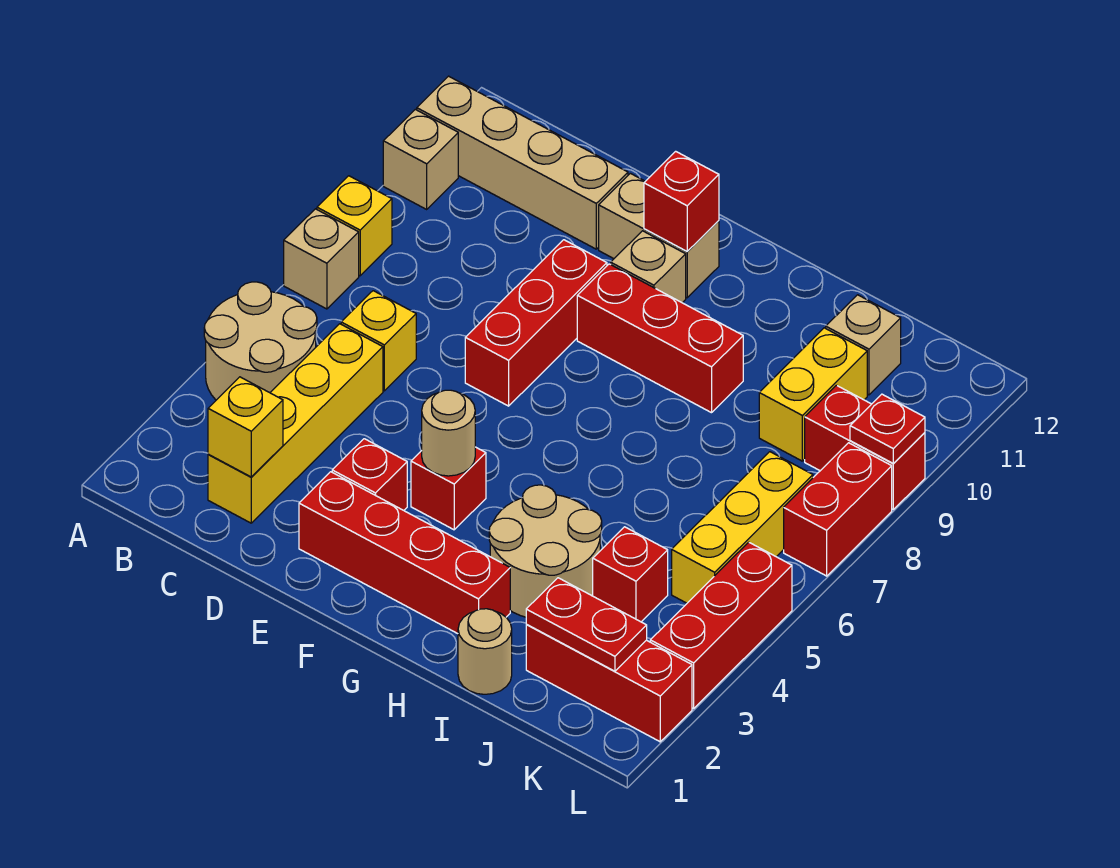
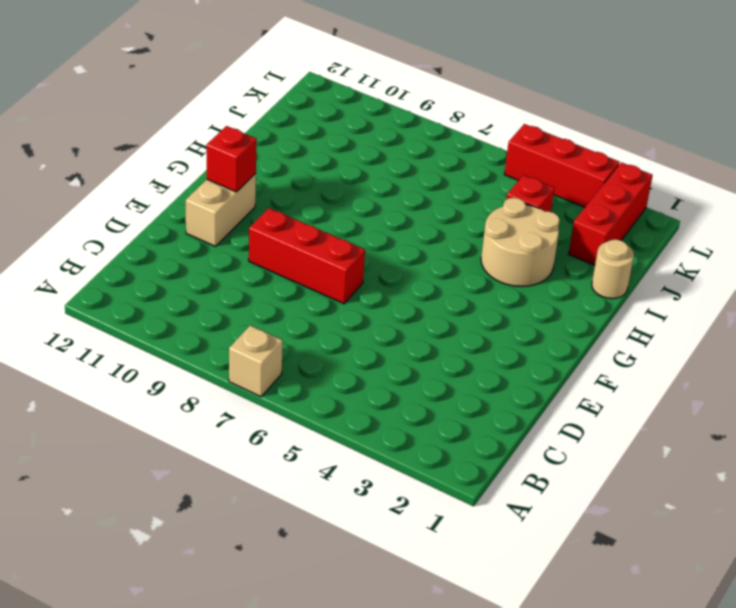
none -> tan round brick A4:B5 level 1
none -> yellow brick A8 level 1
none -> tan brick A10 level 1

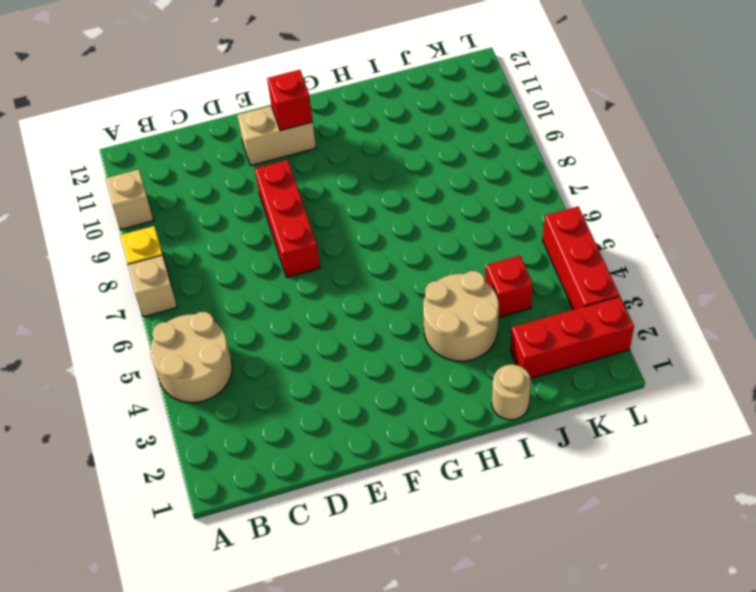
none -> tan brick A11:D11 level 1
none -> yellow brick C2:C5 level 1
none -> yellow brick C6 level 1

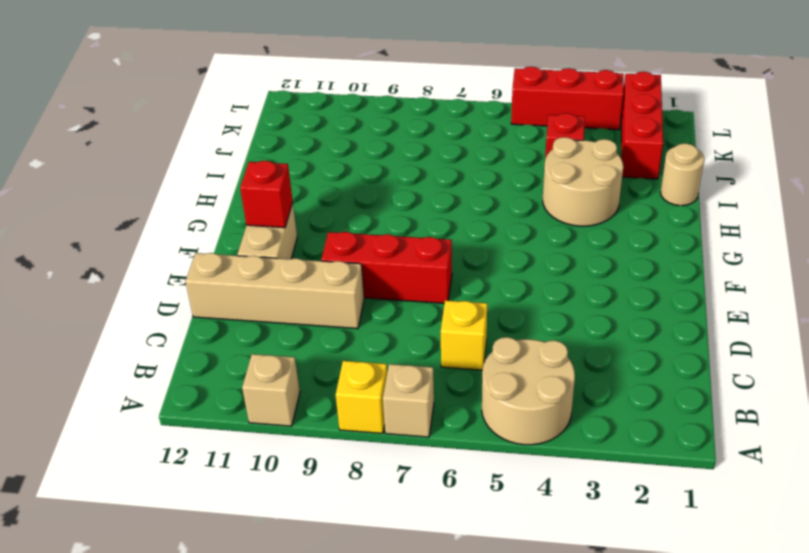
tan brick D9:D12 level 1 -> tan brick A11:D11 level 1
none -> yellow brick C2:C5 level 1
none -> red brick E2:H2 level 1
none -> red brick E3 level 1

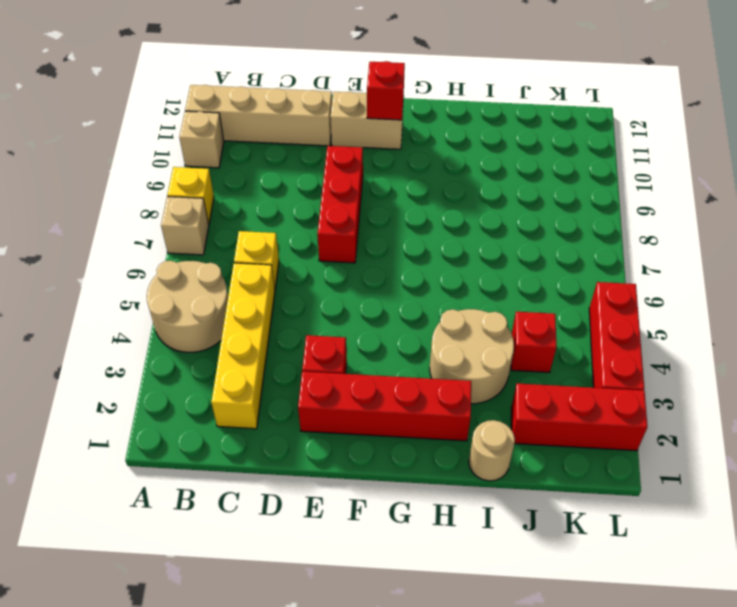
none -> red brick F4 level 1
none -> red brick F9:H9 level 1
none -> tan brick F10 level 1

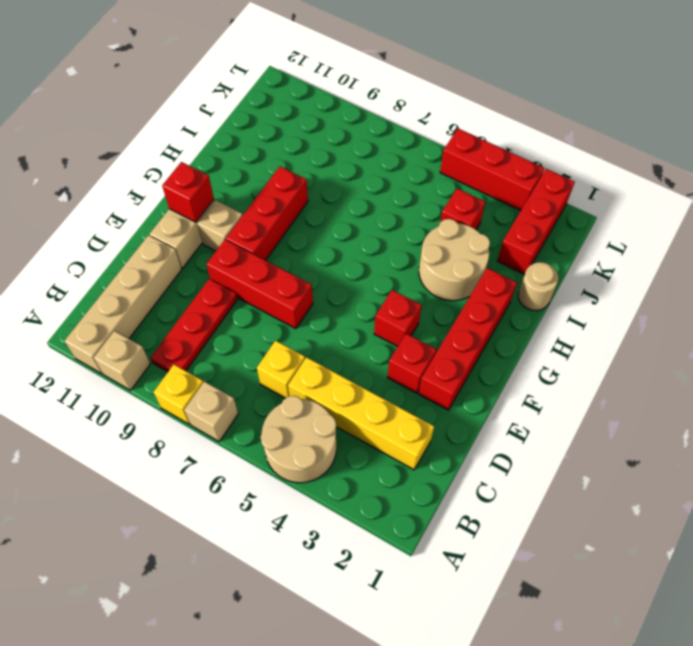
red plate B9:D9 level 1 -> none
none -> yellow brick J9:J10 level 1
none -> tan brick J11 level 1
none -> yellow brick K5:K7 level 1

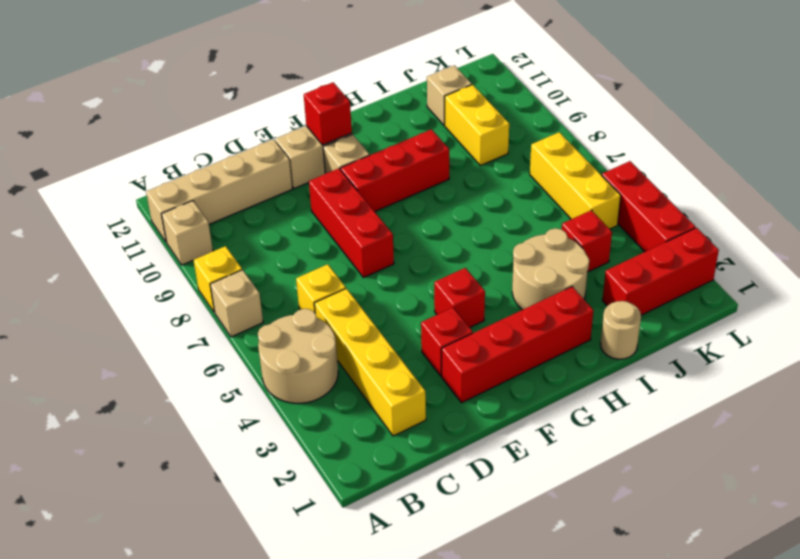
none -> red brick K9:L9 level 1
none -> red brick L7:L8 level 1
none -> yellow brick C2 level 2

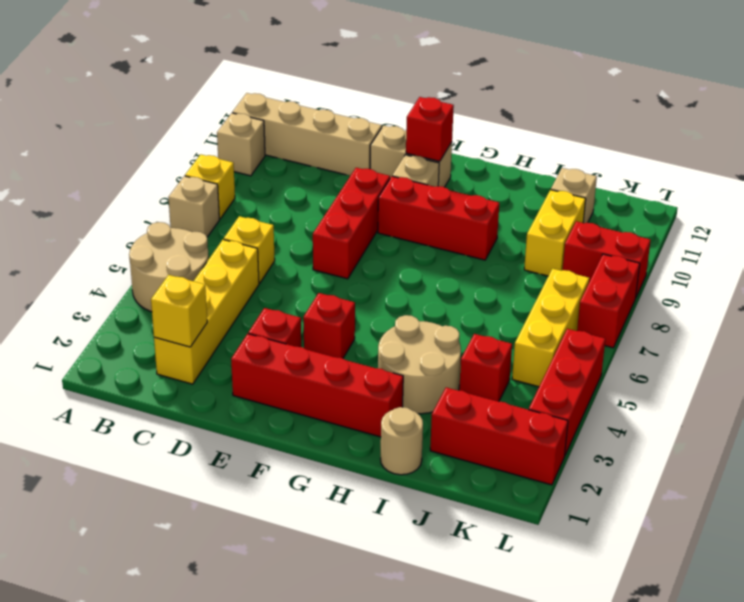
none -> tan round brick F4 level 2
none -> red plate J2:K2 level 2
none -> red plate L9 level 2

